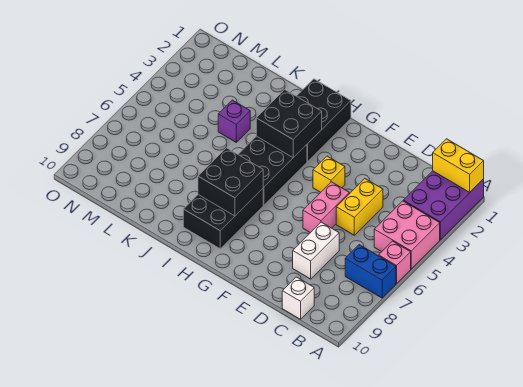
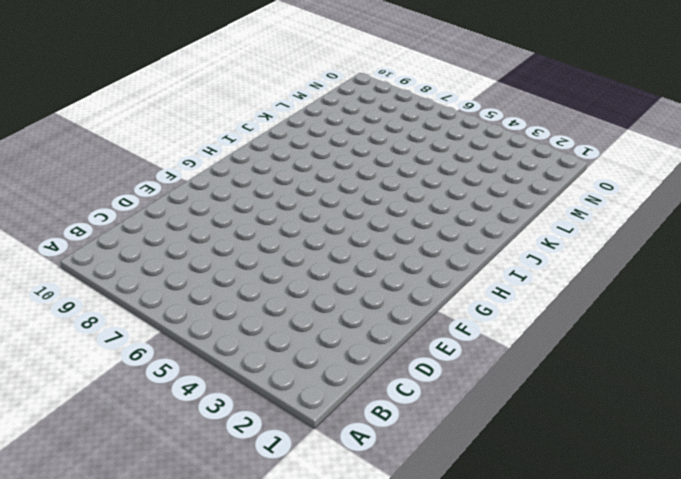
none -> purple brick A1:B3 level 1
none -> pink brick A4:B5 level 1
none -> pink brick A6 level 1

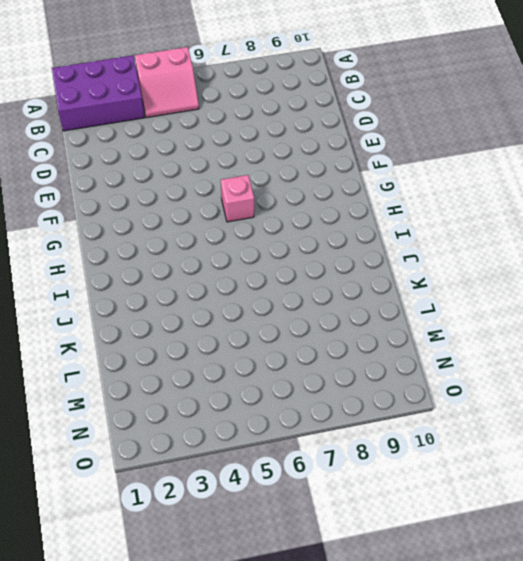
pink slope A4:B5 level 1 top A -> pink brick A4:B5 level 1
pink brick G6 level 1 -> pink brick A6 level 1
none -> blue brick A7:B7 level 1
none -> white brick C10 level 1
none -> yellow brick D4:D5 level 1

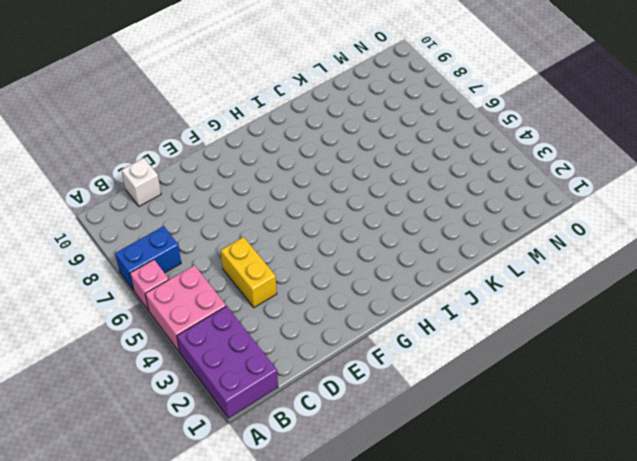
none -> white brick D7:D8 level 1
none -> pink brick E5:E6 level 1
none -> yellow brick F4 level 1

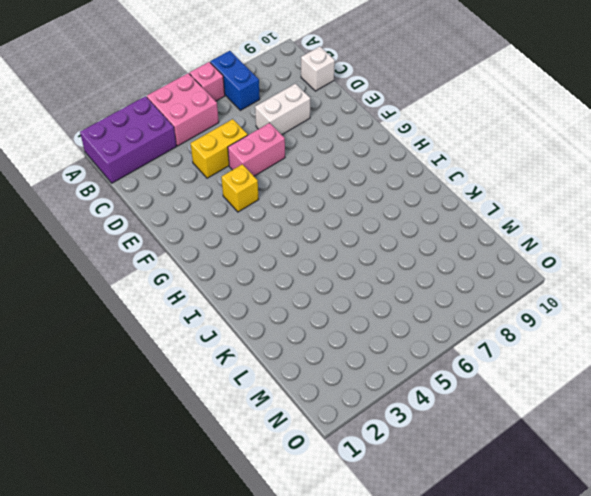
none -> black brick H1:I3 level 1
none -> black brick H4:I6 level 1
none -> black brick H7:I9 level 1

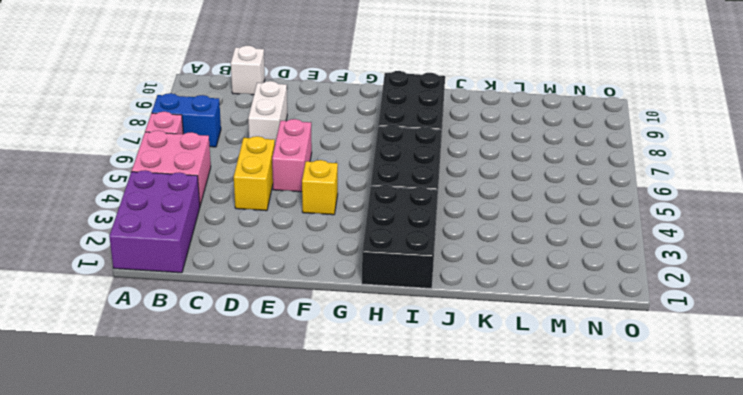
none -> purple brick K4 level 1
none -> yellow brick A1:B1 level 2
none -> black brick H3:I4 level 2

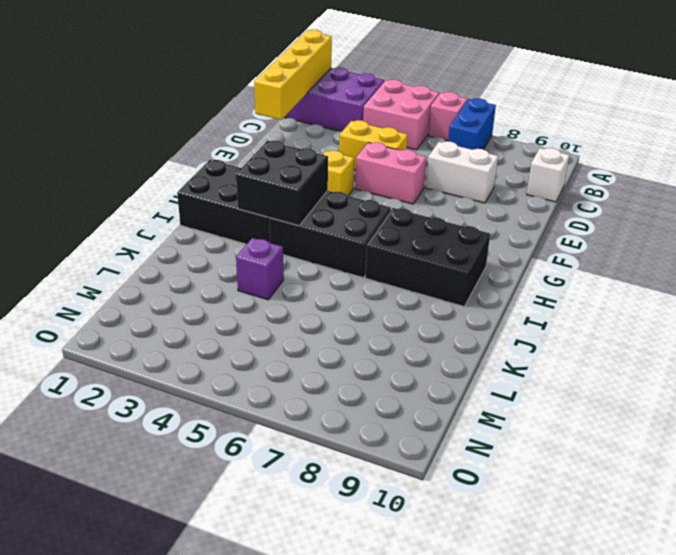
yellow brick A1:D1 level 2 -> yellow brick A1:B1 level 2
none -> black brick H7:I8 level 2

